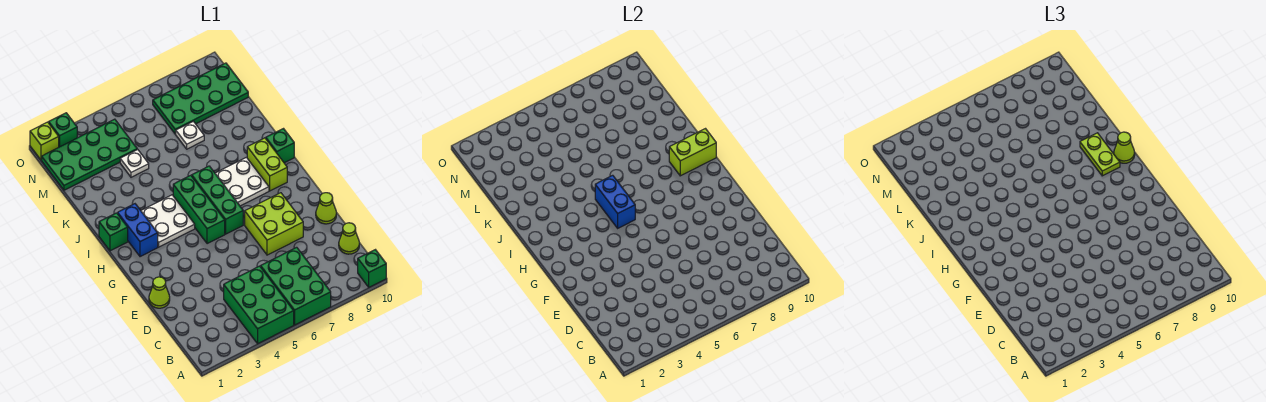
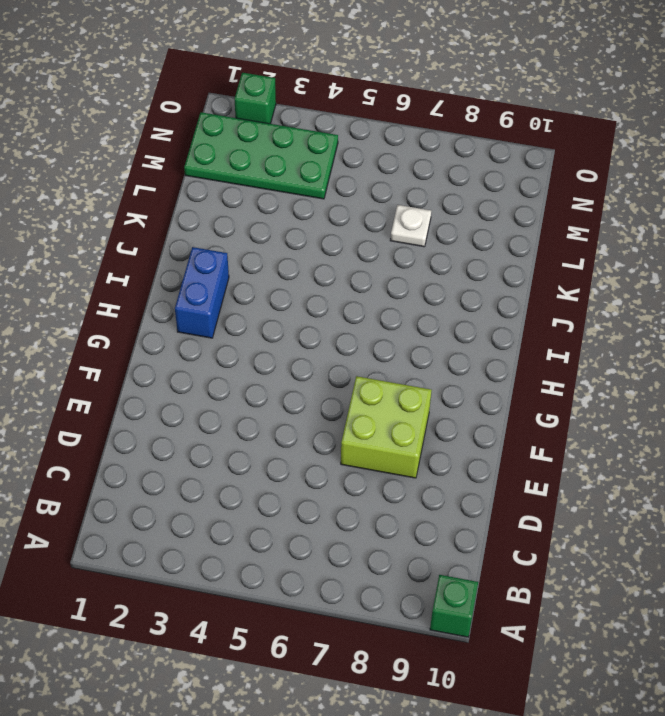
none -> green brick A4:C5 level 1
none -> green brick A6:C7 level 1
none -> lime cone C10 level 1

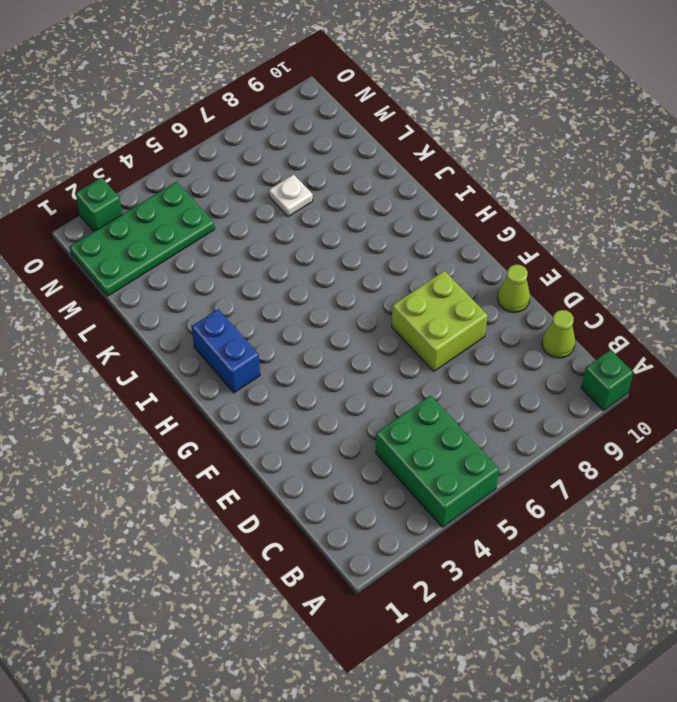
none -> green brick A6:C7 level 1
none -> lime cone E1 level 1
none -> green brick G5:I5 level 1

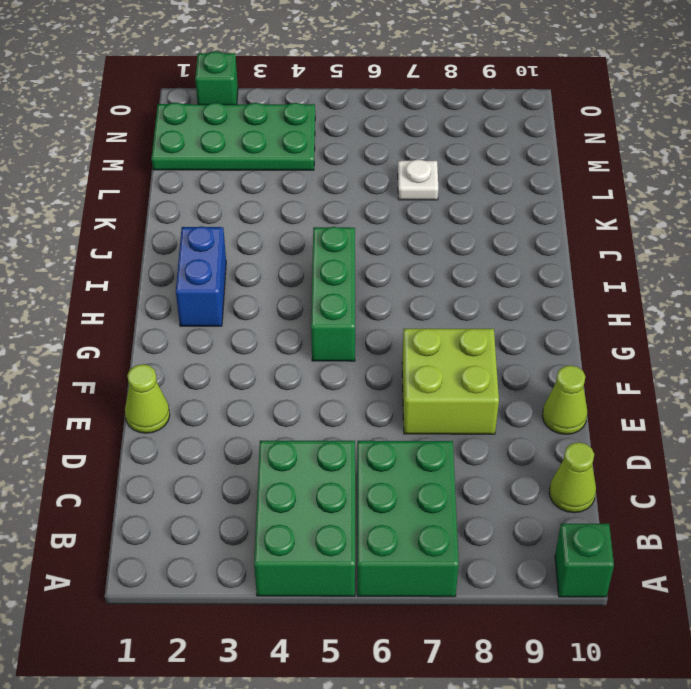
none -> green brick G6:I6 level 1
none -> white plate H3:I4 level 1
none -> white plate H7:I8 level 1

